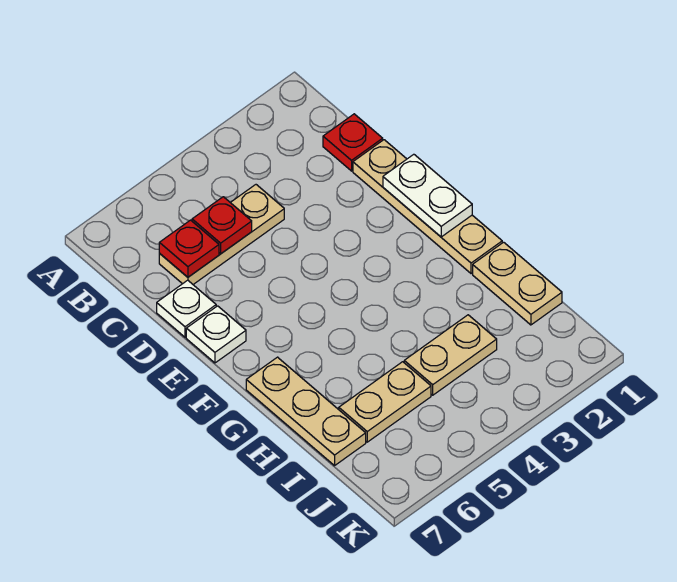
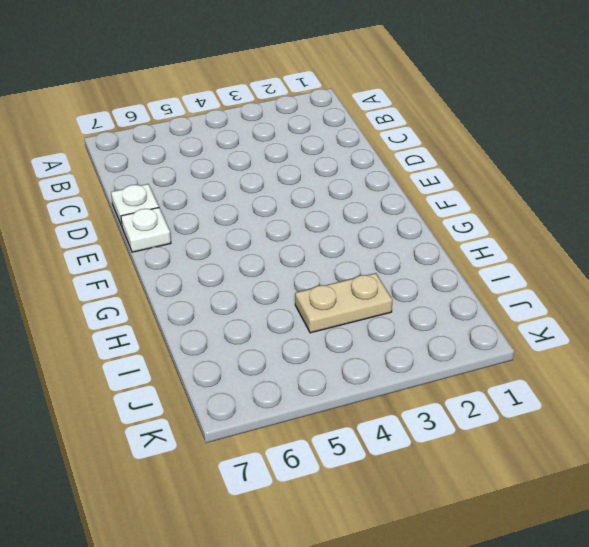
none -> red plate C1 level 1
none -> tan plate C4:C6 level 1
none -> tan plate D1:G1 level 1

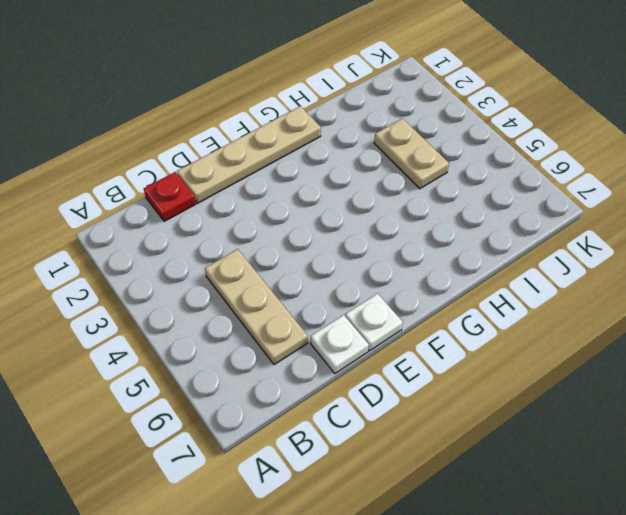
none -> tan plate G7:I7 level 1
none -> tan plate H1:I1 level 1
none -> tan plate I5:I6 level 1

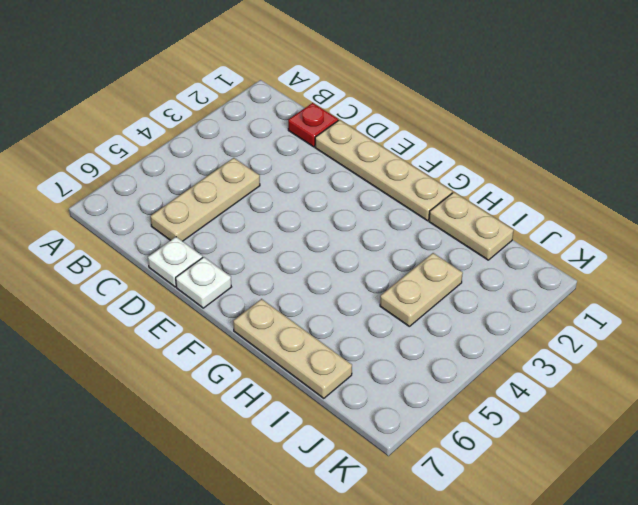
none -> tan plate I5:I6 level 1
none -> red plate C5 level 2
none -> red plate C6 level 2

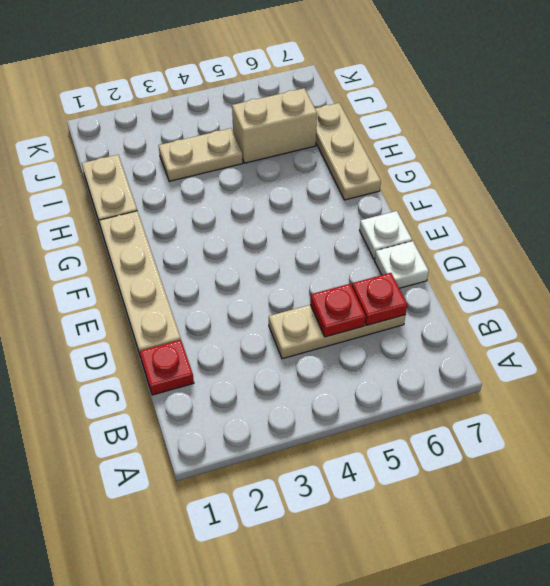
tan brick I5:I6 level 1 -> tan plate I5:I6 level 1
none -> white plate E1:F1 level 2

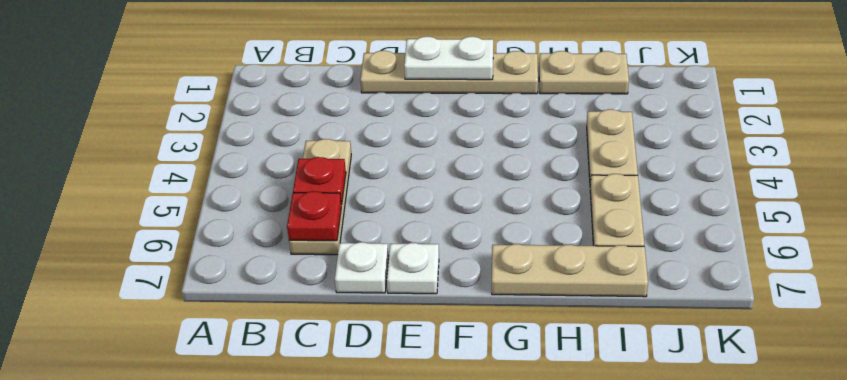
none -> red plate C1 level 1

